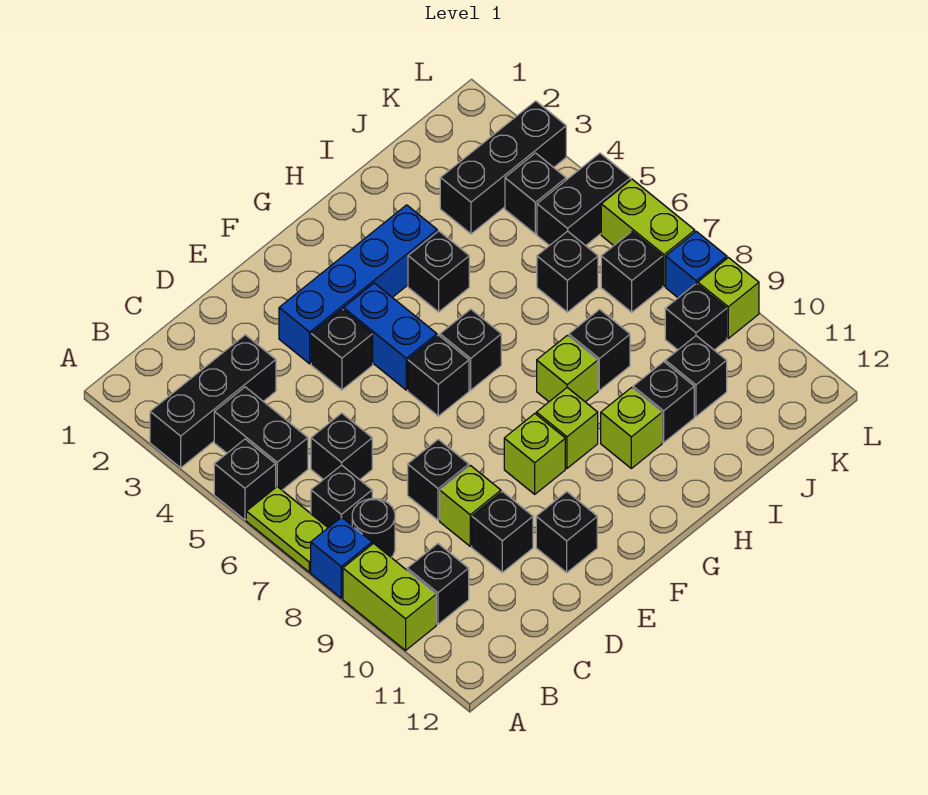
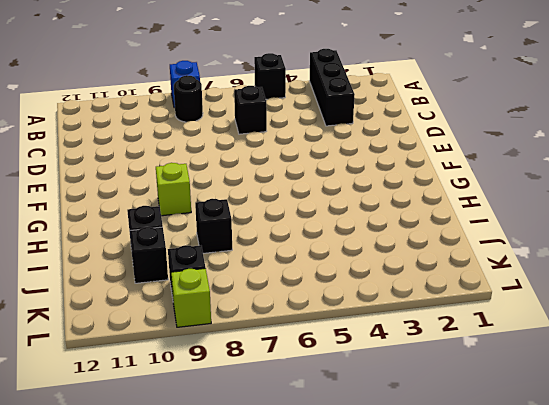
none -> lime plate A6:A7 level 1
none -> lime brick A9:A10 level 1
none -> black brick B4:B5 level 1
none -> black brick B7 level 1

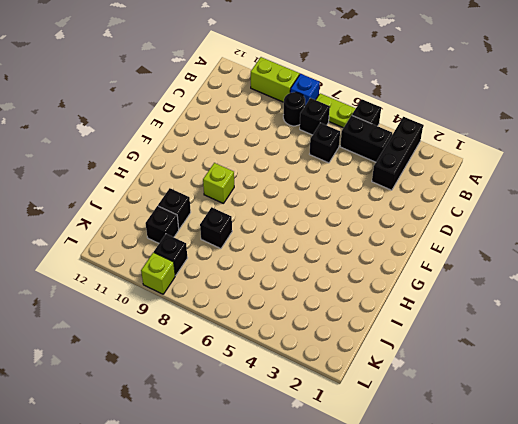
none -> black brick B10 level 1
none -> black brick D8 level 1
none -> lime brick D9 level 1
none -> black brick D10 level 1

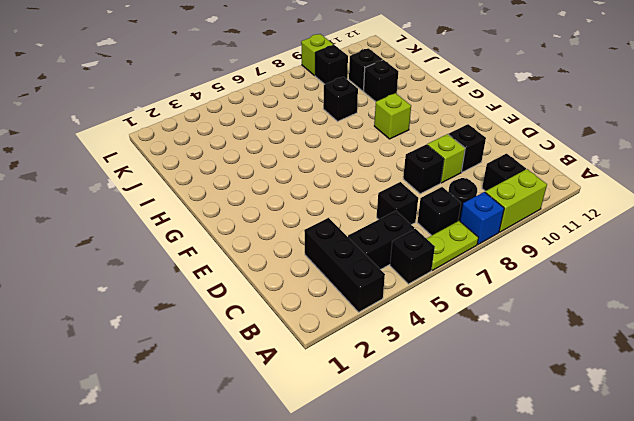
none -> blue brick E3:H3 level 1
none -> black brick E4 level 1
none -> black brick E11 level 1
none -> blue brick F4:F5 level 1

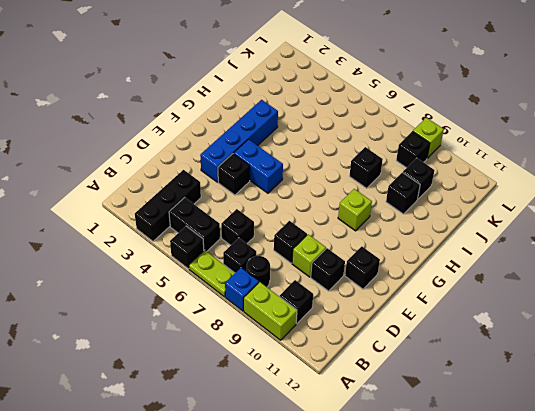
none -> black brick F6 level 1
none -> lime brick F9 level 1
none -> black brick G6 level 1
none -> black brick H4 level 1

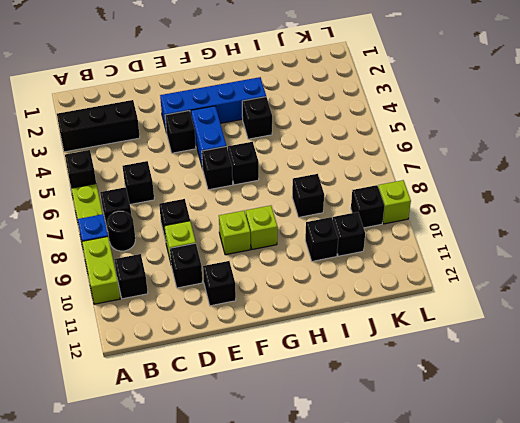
none -> black brick B4:B5 level 1
none -> lime brick H8 level 1
none -> lime brick H10 level 1
none -> black brick J3:L3 level 1

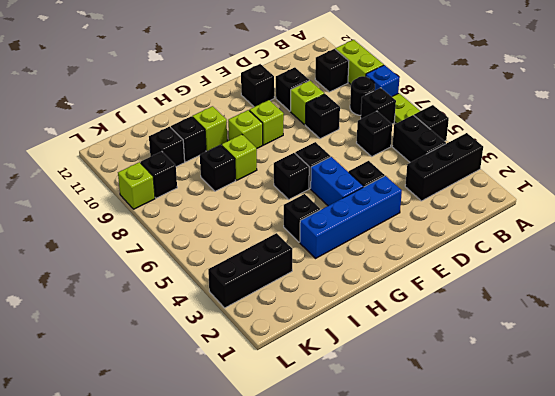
none -> black brick J6 level 1
none -> black brick K4 level 1
none -> black brick K5:L5 level 1
none -> black brick K7 level 1

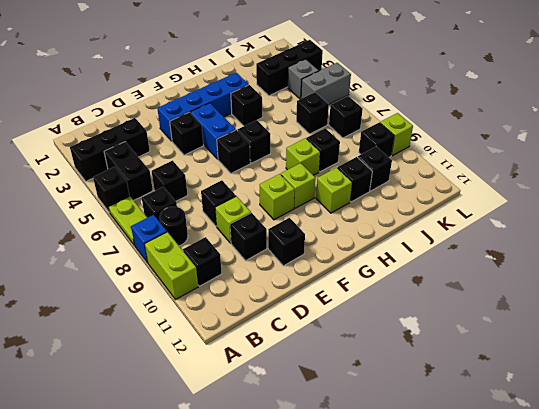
grey brick K4 level 1 -> black brick K4 level 1
grey brick K5:L5 level 1 -> black brick K5:L5 level 1
none -> lime brick L6:L7 level 1
none -> blue brick L8 level 1

